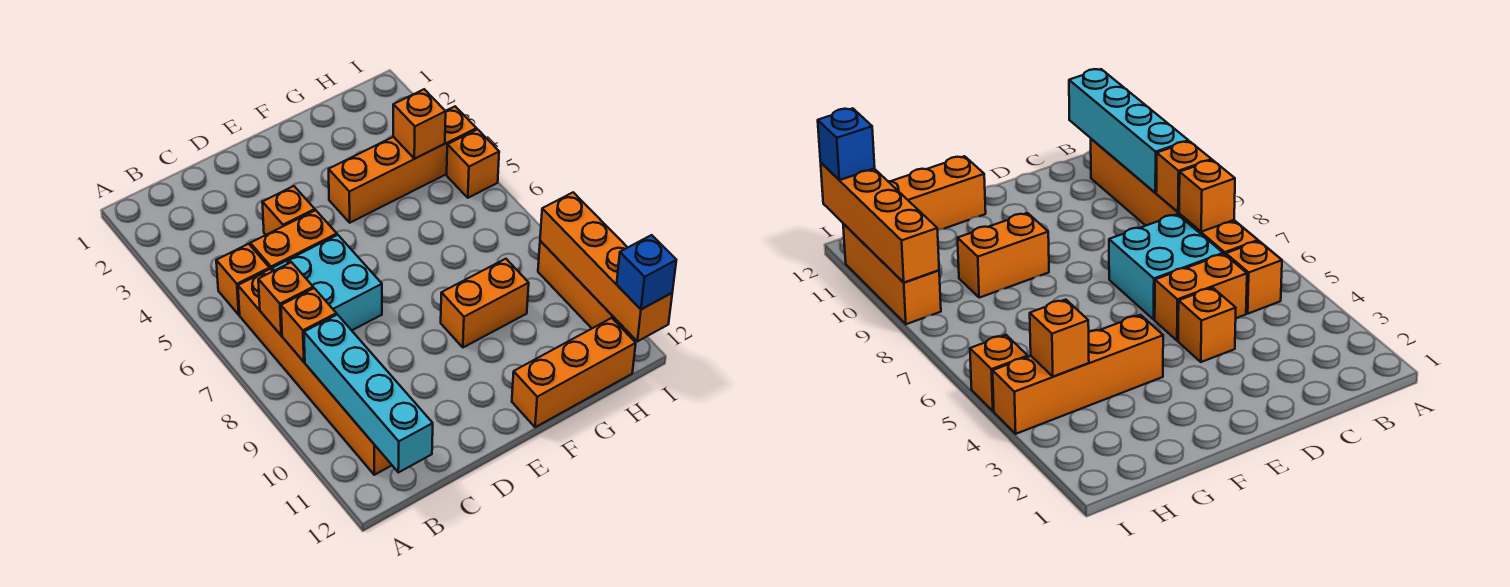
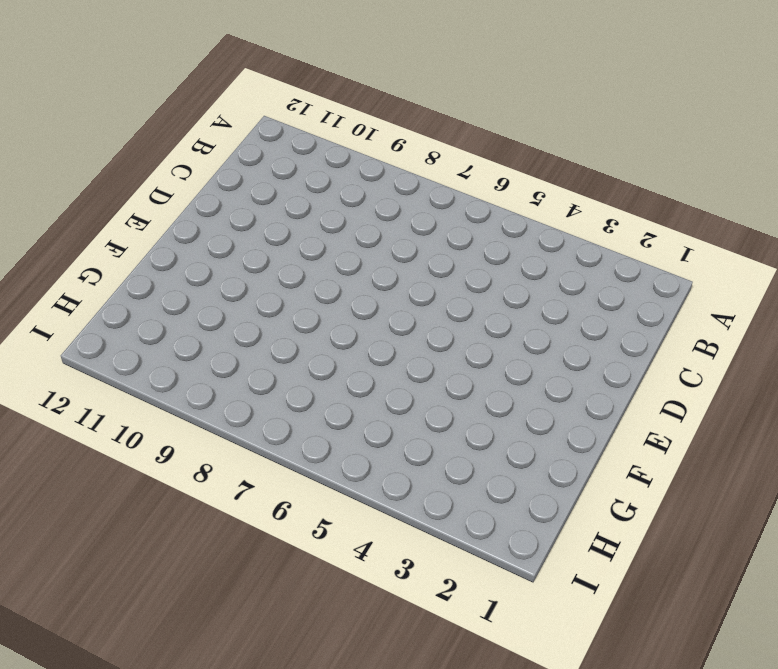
none -> orange brick B5 level 1
none -> orange brick B6:B11 level 1
none -> orange brick C5:D5 level 1

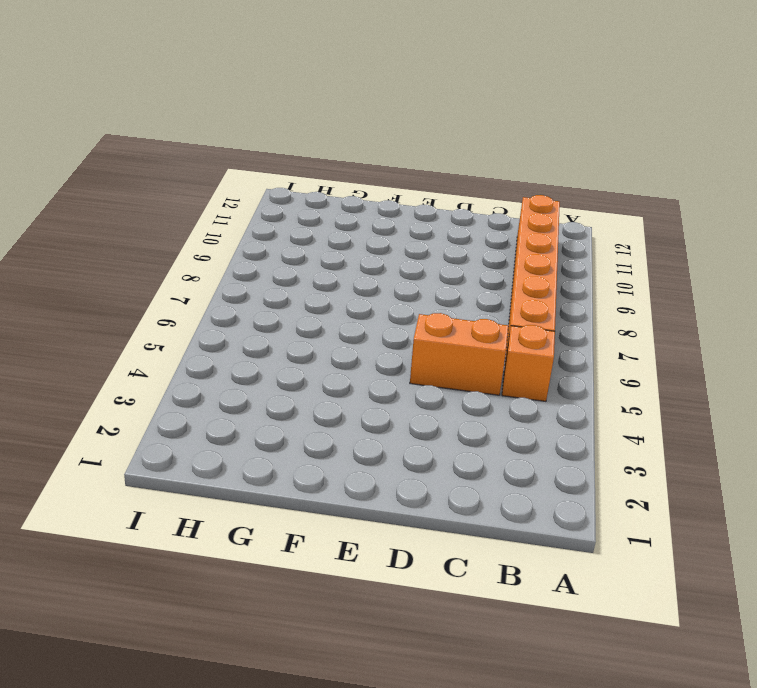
none -> cyan brick C6:D7 level 1
none -> orange brick D4 level 1
none -> orange brick F4:I4 level 1

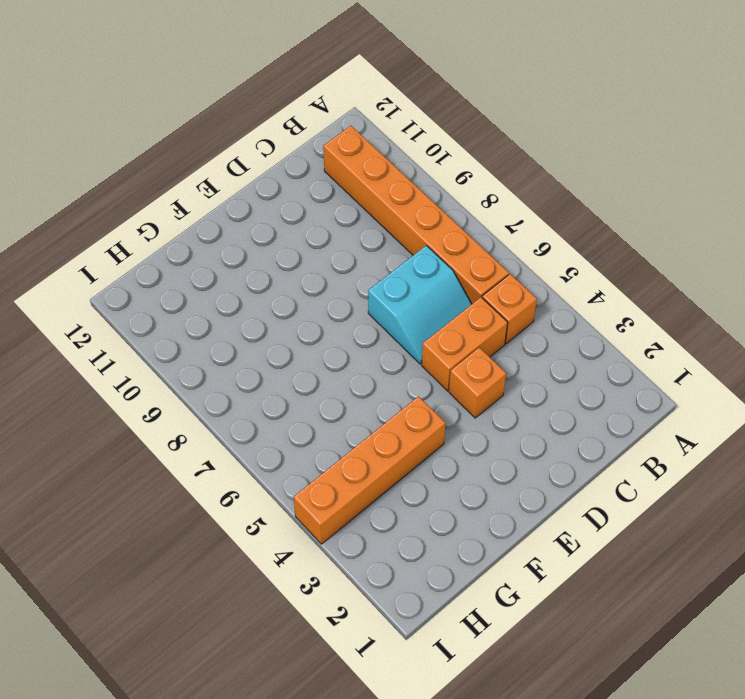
cyan slope C6:D7 level 1 top 7 -> cyan brick C6:D7 level 1
none -> orange brick F9:G9 level 1
none -> orange brick F12:H12 level 1
none -> orange brick I5 level 1

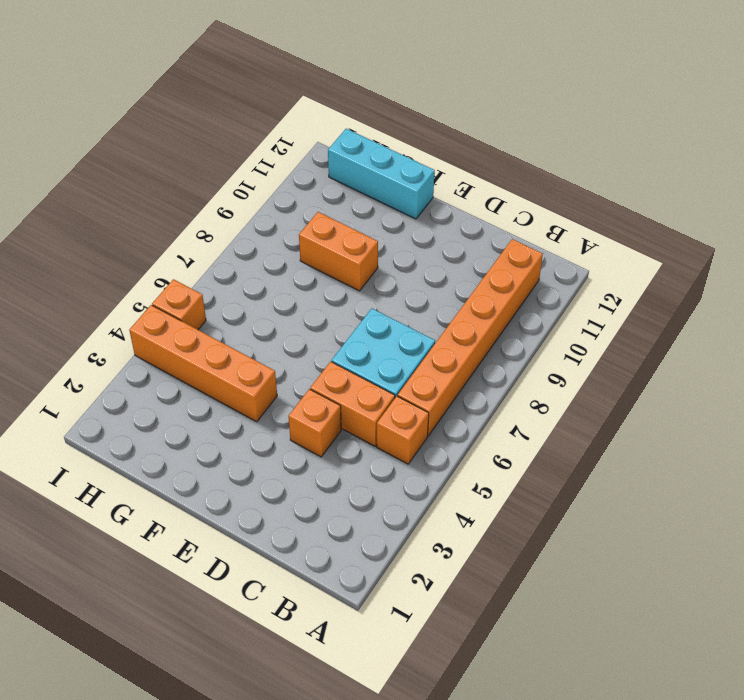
cyan brick F12:H12 level 1 -> orange brick F12:H12 level 1
none -> orange brick I9:I11 level 1
none -> orange brick B7 level 2
none -> orange brick B8 level 2

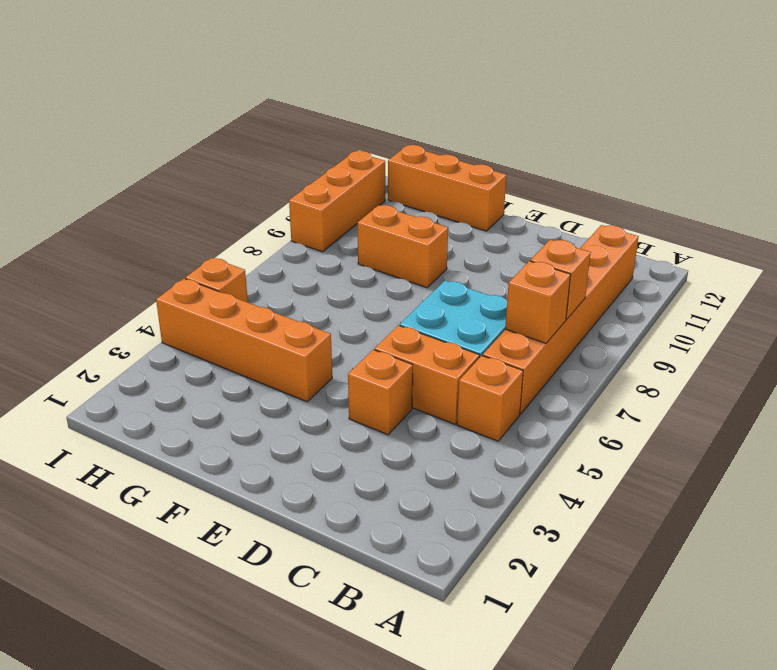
none -> cyan brick B9:B12 level 2
none -> orange brick H4 level 2
none -> orange brick I9:I12 level 2

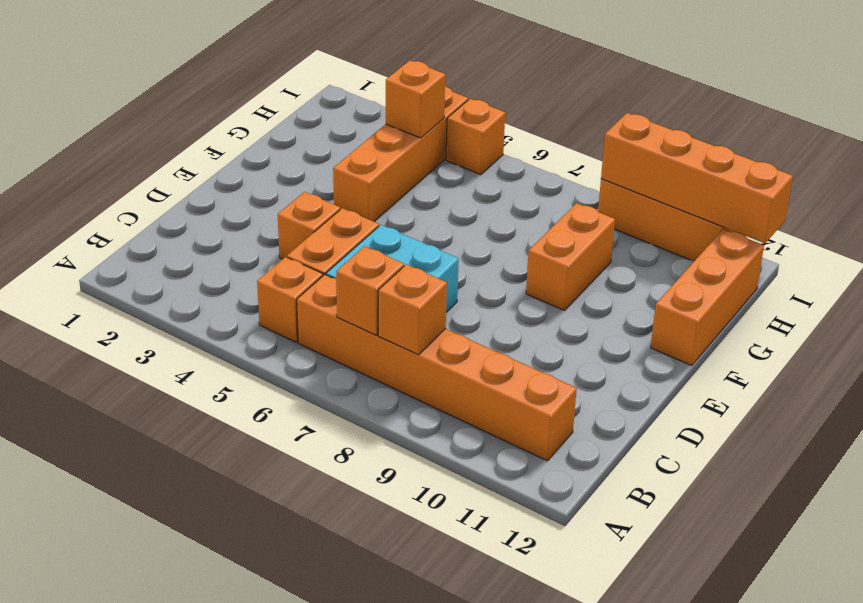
none -> cyan brick B9:B12 level 2
none -> blue brick I12 level 3

